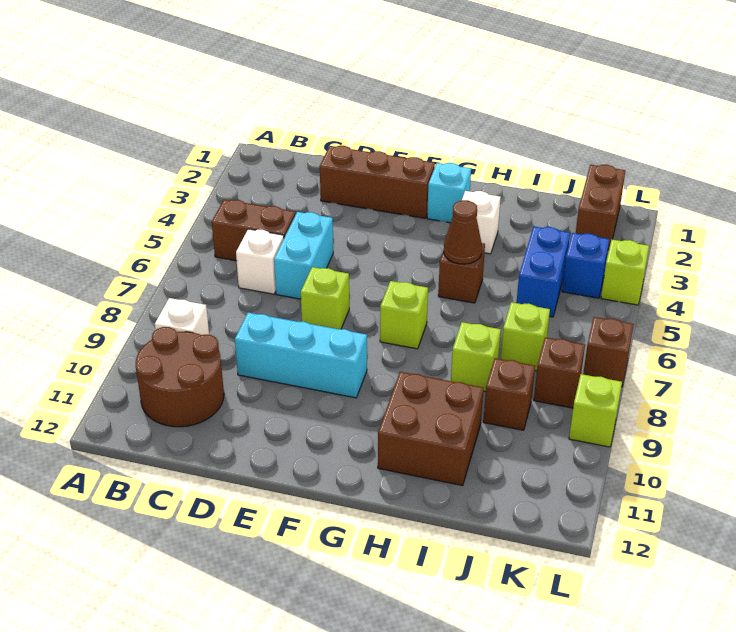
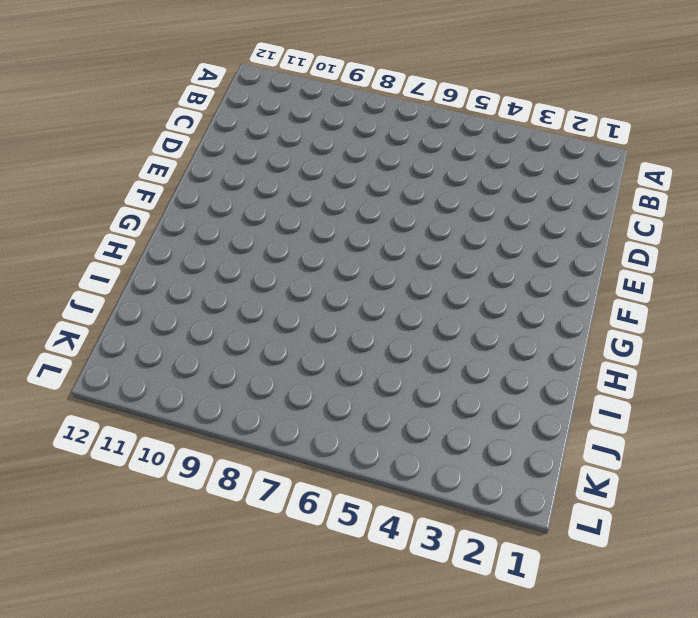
none -> brown brick B5:C5 level 1
none -> white brick B9 level 1
none -> brown round brick B10:C11 level 1

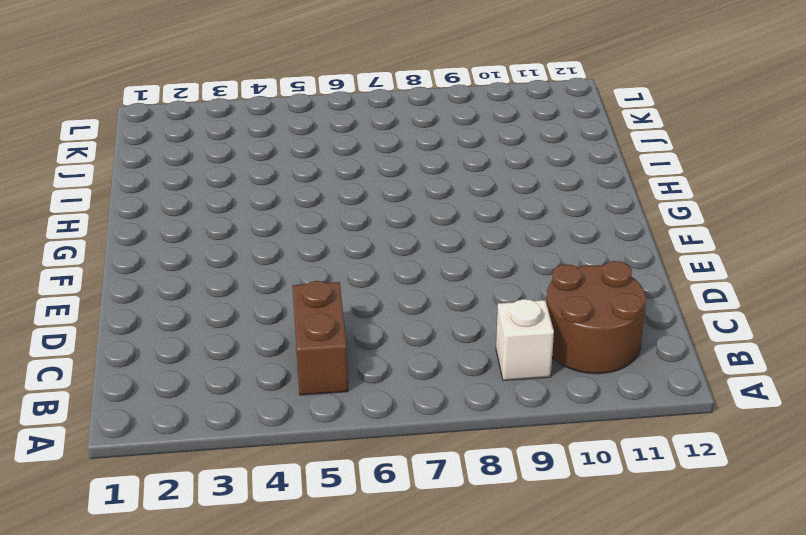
none -> white brick C6 level 1
none -> brown brick D2:F2 level 1
none -> cyan brick D5:D6 level 1

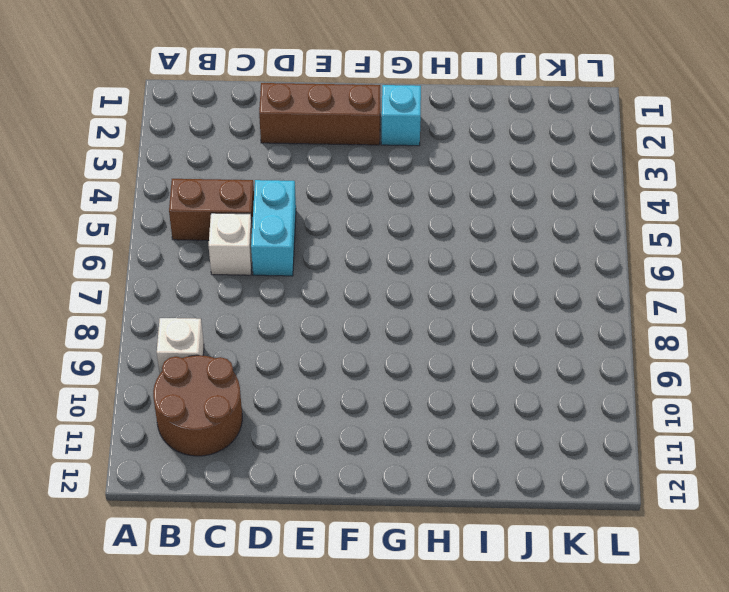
none -> cyan brick D9:F9 level 1
none -> lime brick E7 level 1
none -> lime brick G7 level 1

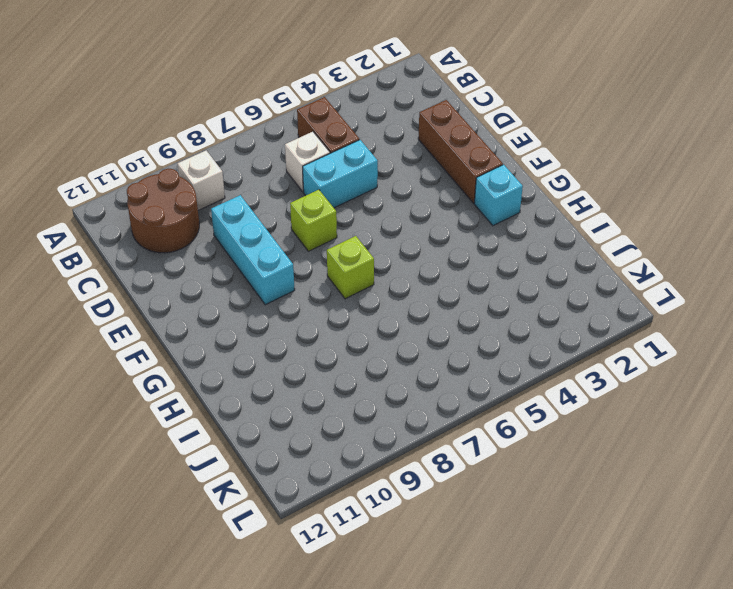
none -> white brick H3 level 1
none -> brown brick H5 level 1
none -> brown brick H10:I11 level 1

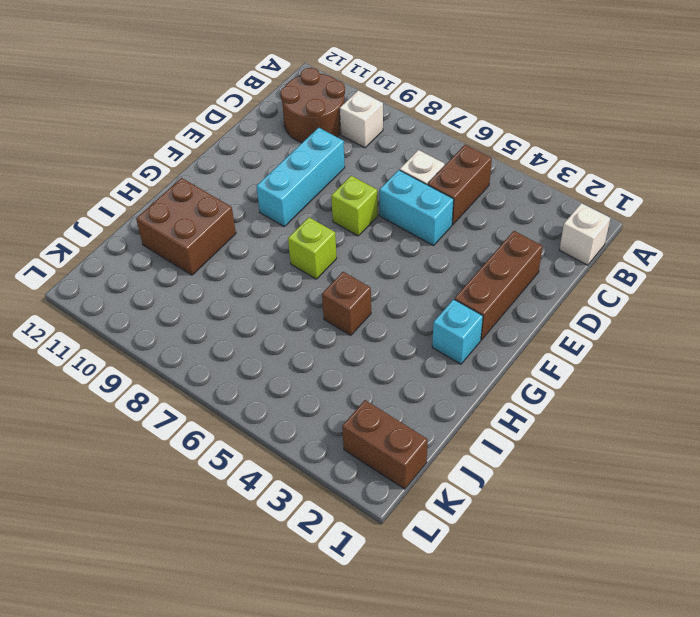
white brick B1 level 1 -> white brick H3 level 1
none -> lime brick I8 level 1
none -> blue brick J4:J5 level 1
none -> lime brick J7 level 1

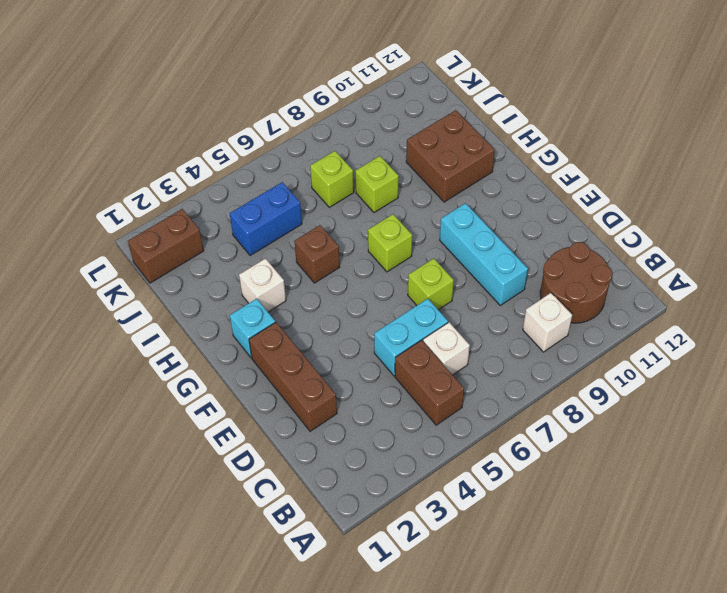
none -> brown brick J9 level 1
none -> blue brick K4 level 1
none -> brown brick K8 level 1

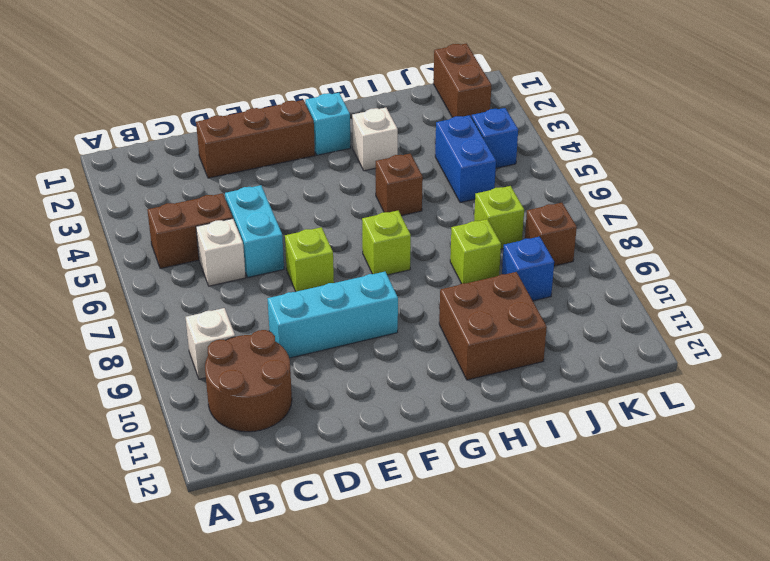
blue brick J9 level 1 -> brown brick J9 level 1
none -> lime brick L4 level 1
none -> brown brick L7 level 1
none -> lime brick L9 level 1

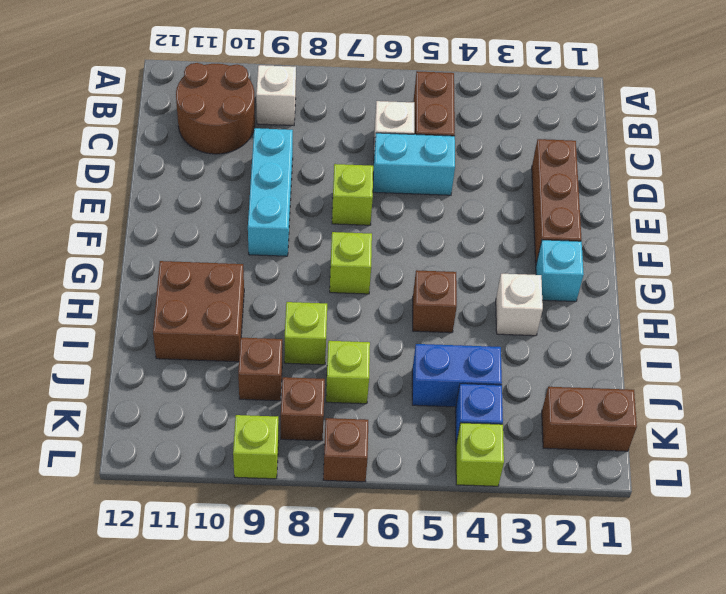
none -> brown cone H5 level 2

